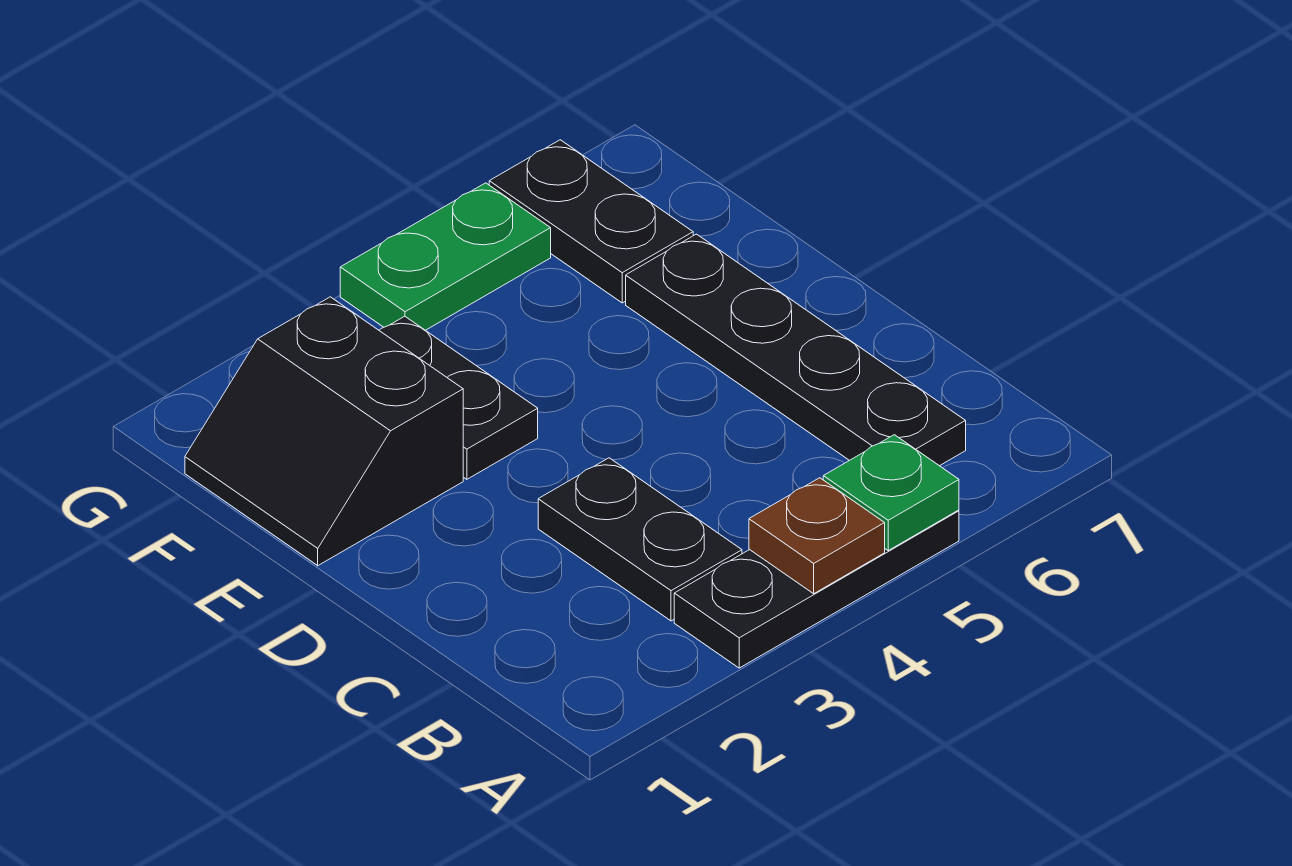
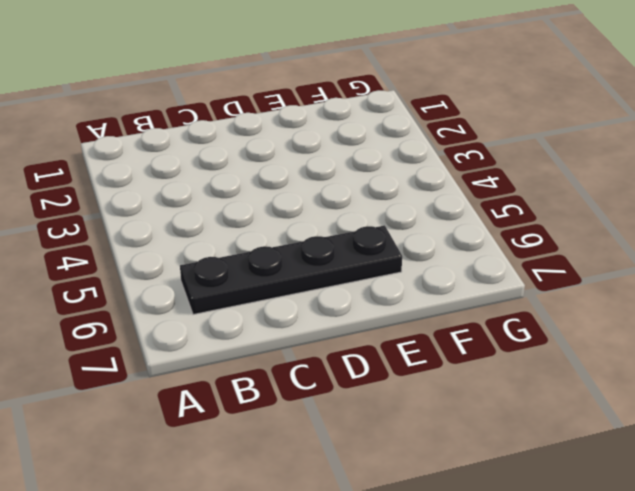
none -> black plate A3:A5 level 1
none -> black plate B3:C3 level 1

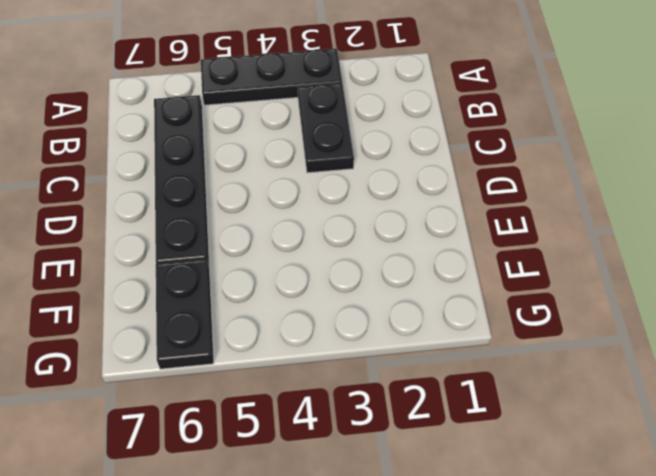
none -> black slope E1:F2 level 1 top 2
none -> black plate E3:F3 level 1

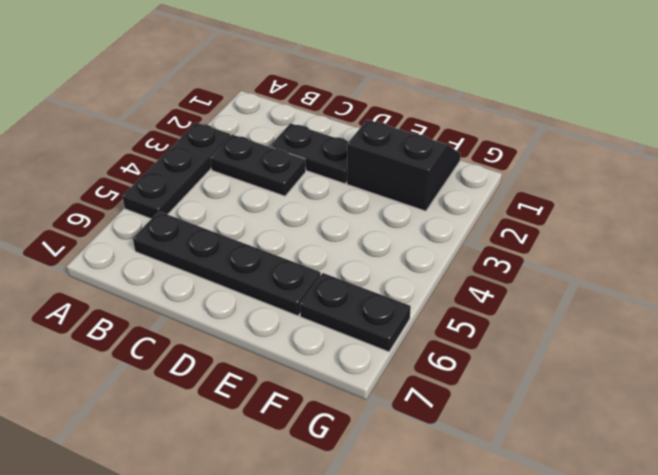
black plate C2:D2 level 1 -> black plate E3:F3 level 1
none -> green plate G4:G5 level 1
none -> brown plate A4 level 2

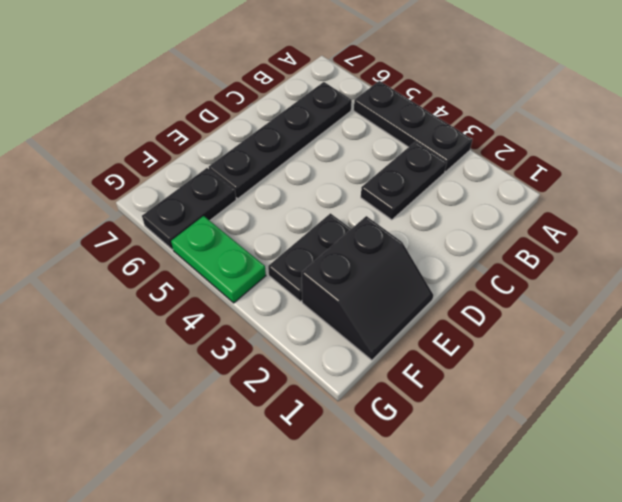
none -> brown plate A4 level 2
none -> green plate A5 level 2

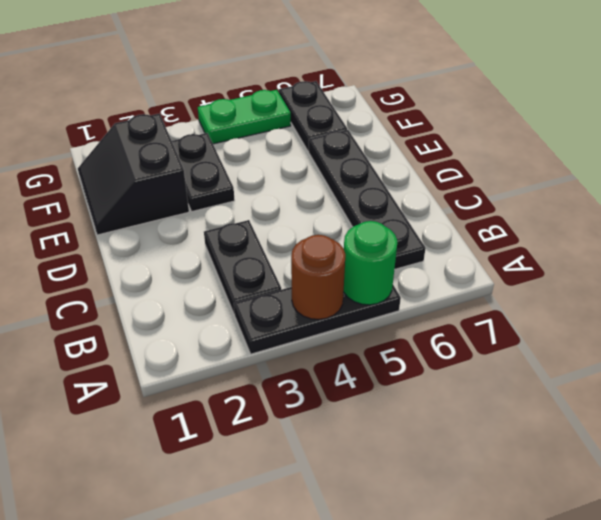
brown round brick A4 level 2 -> brown plate A4 level 2
green round brick A5 level 2 -> green plate A5 level 2

